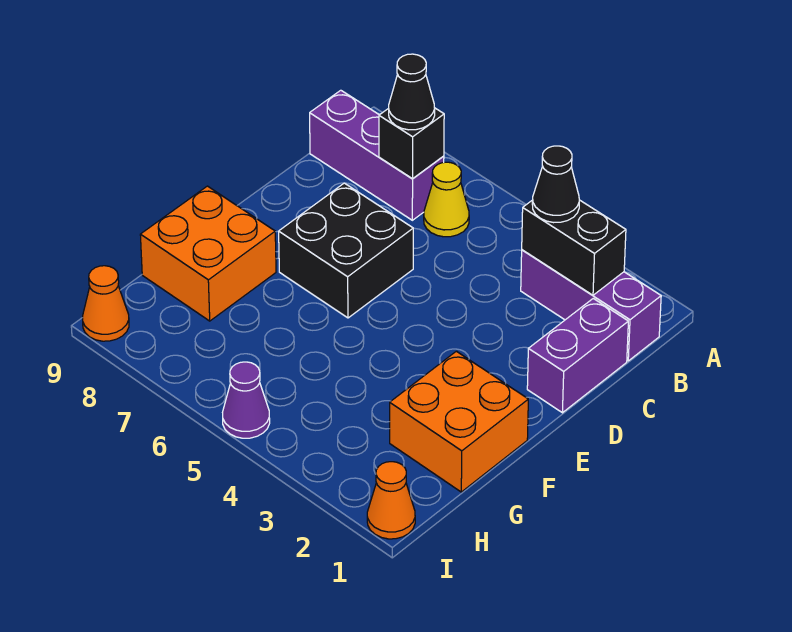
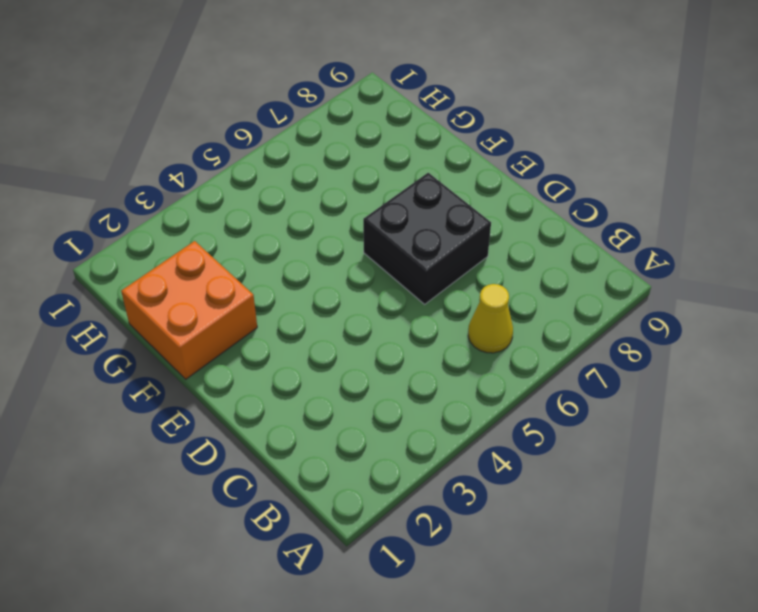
none -> purple brick B1:B3 level 1
none -> purple brick B7:B9 level 1
none -> purple brick C1:D1 level 1

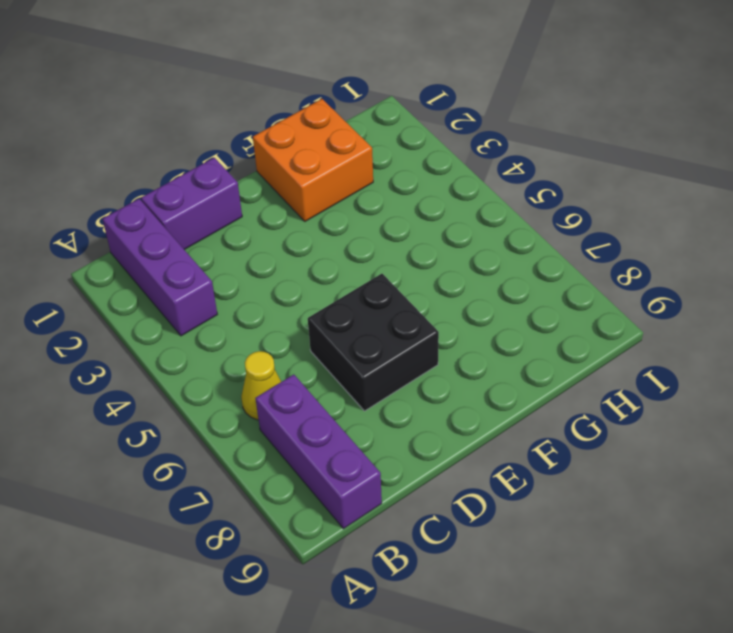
none -> orange brick F8:G9 level 1
none -> orange cone I1 level 1
none -> purple cone I5 level 1

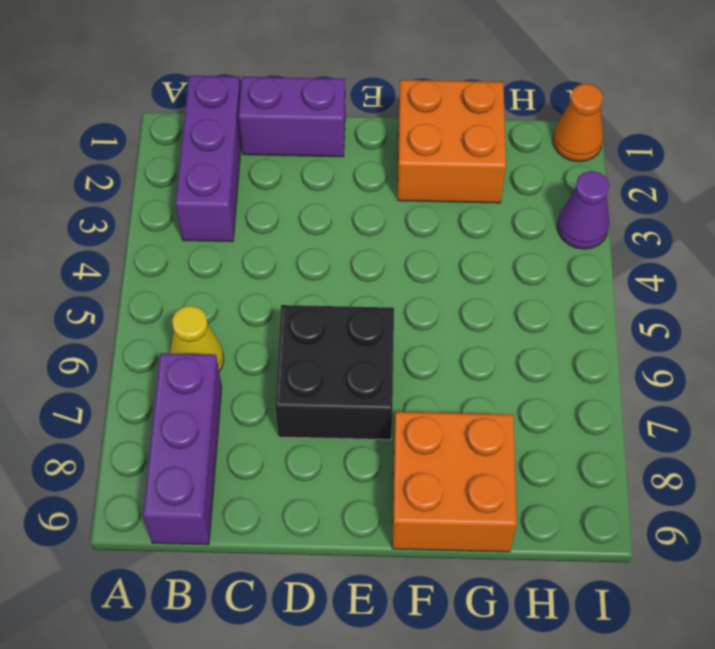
purple cone I3 level 1 -> purple cone I5 level 1
none -> orange cone I9 level 1
none -> black brick B2:B3 level 2
none -> black brick B7 level 2

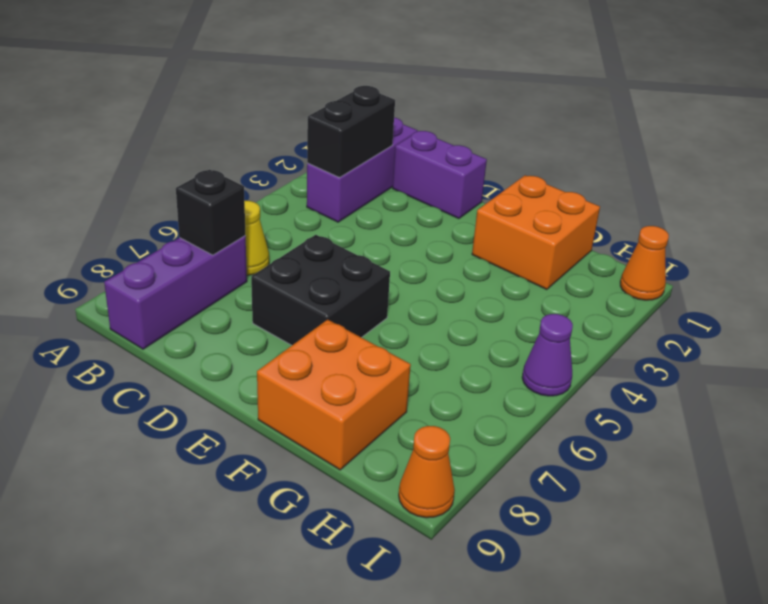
none -> black cone B3 level 3
none -> black cone B7 level 3

